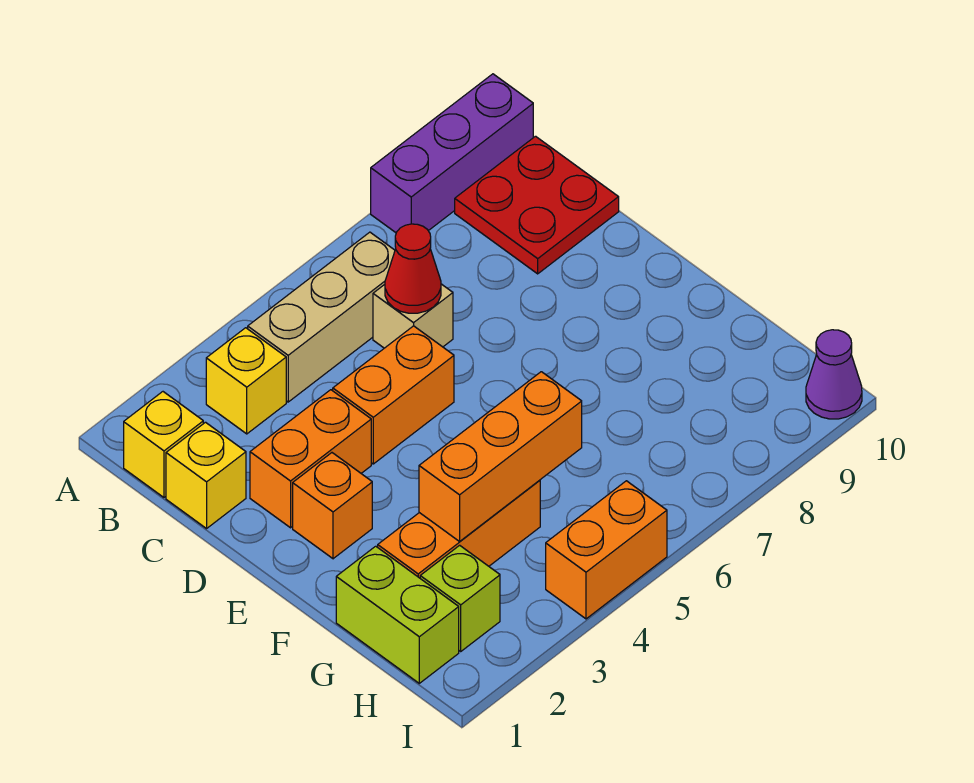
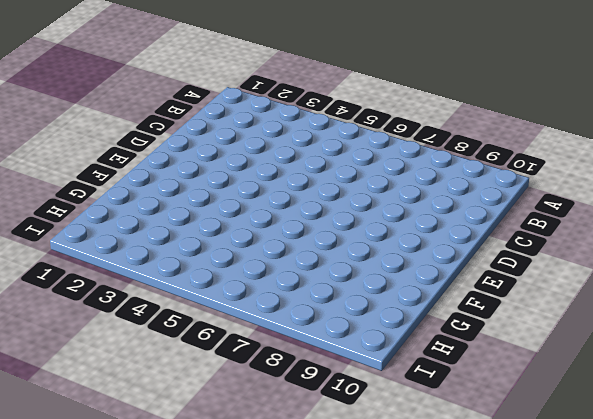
none -> purple brick A8:A10 level 1
none -> yellow brick B1 level 1
none -> yellow brick B3 level 1

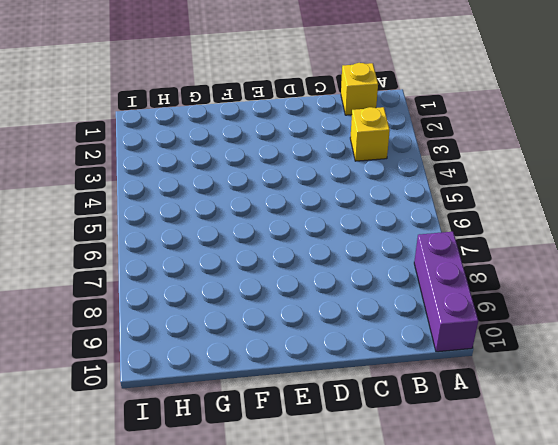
none -> tan brick B4:B6 level 1
none -> red plate B9:C10 level 1
none -> yellow brick C1 level 1

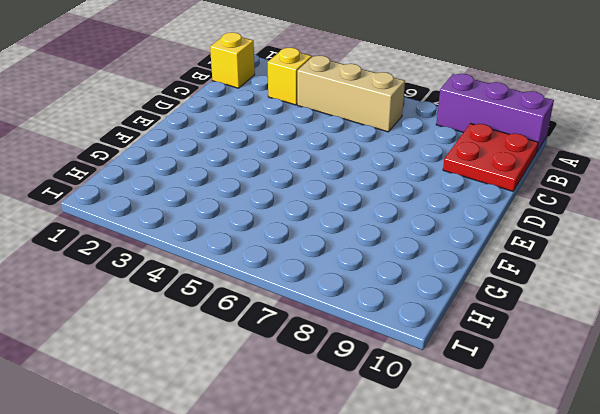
none -> yellow brick C1 level 1
none -> tan brick C6 level 1
none -> orange brick D2:D3 level 1

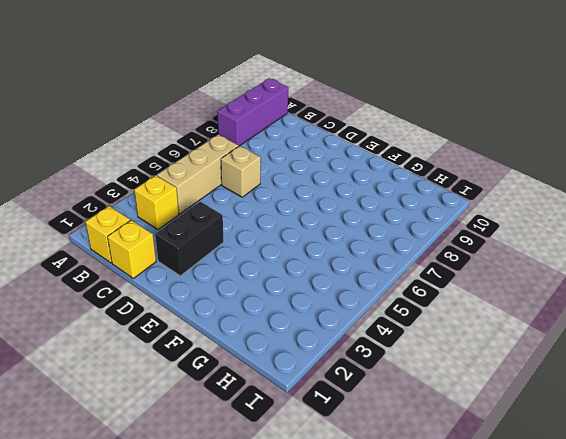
black brick D2:D3 level 1 -> orange brick D2:D3 level 1
none -> red plate B9:C10 level 1
none -> orange brick D4:D5 level 1
none -> orange brick E2 level 1

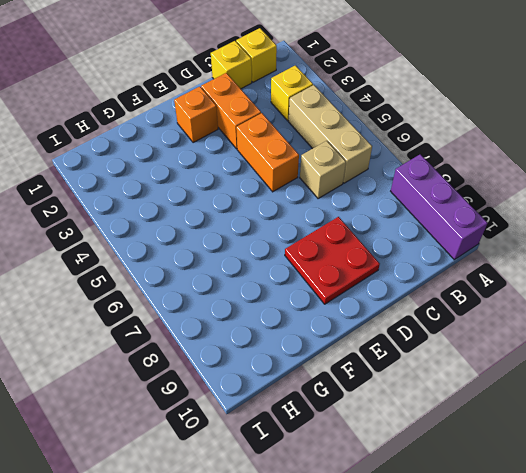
red plate D8:E9 level 1 -> red plate B9:C10 level 1
none -> lime brick G1:H1 level 1
none -> orange brick G2:G4 level 1
none -> lime brick H2 level 1

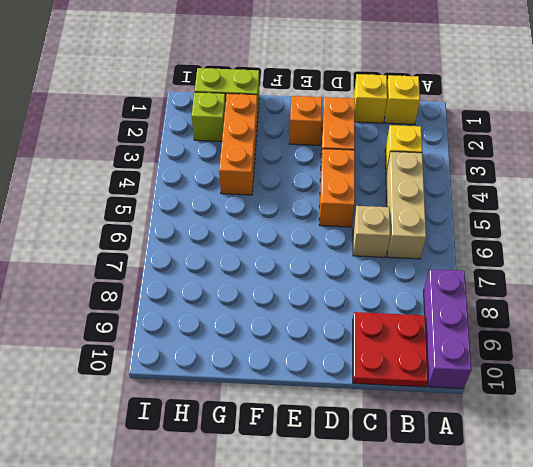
none -> orange brick I4:I5 level 1
none -> purple cone I10 level 1
none -> red cone C6 level 2

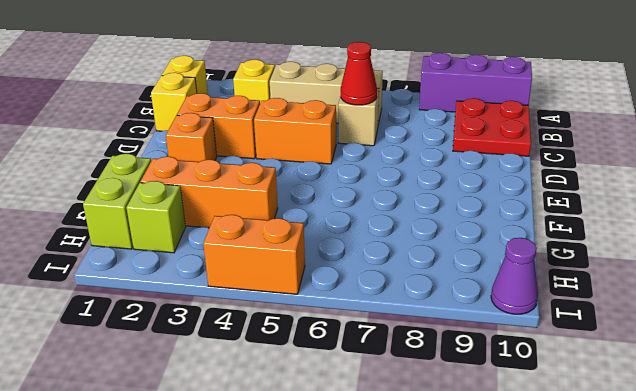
none -> orange brick G3:G5 level 2

